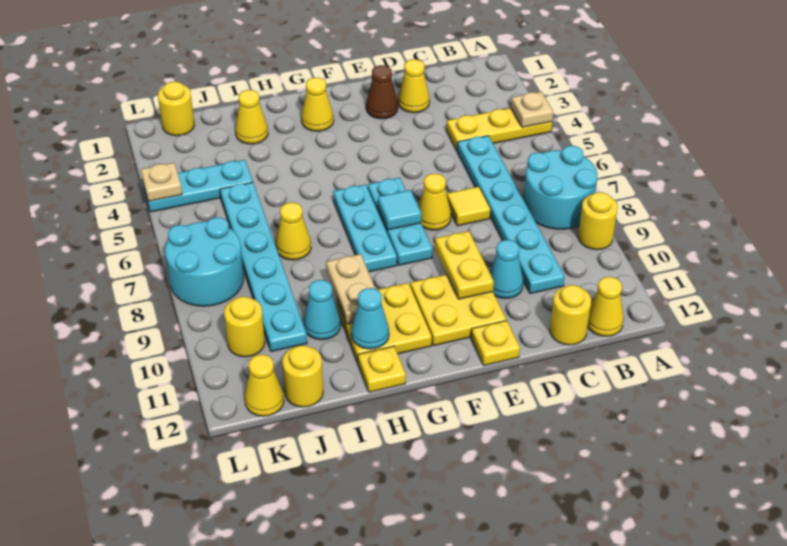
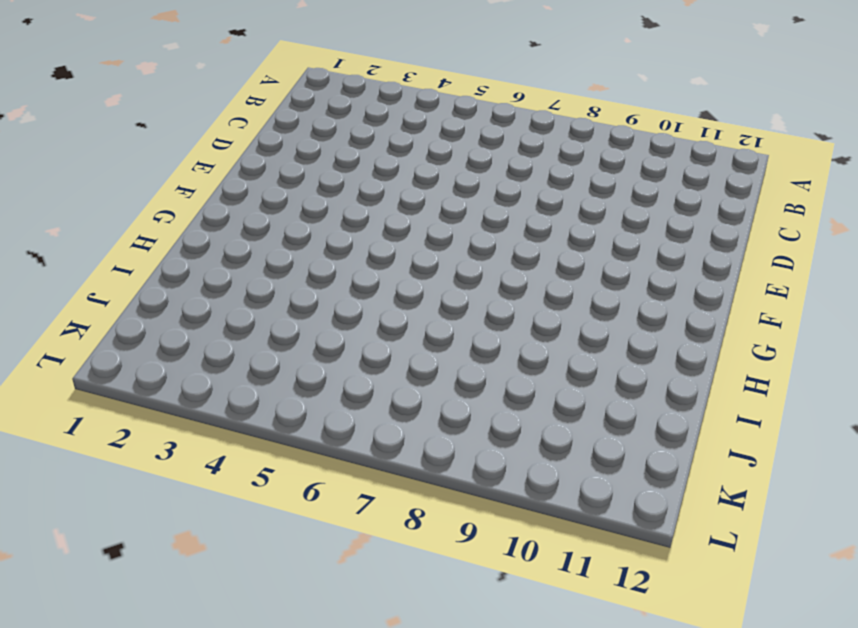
none -> yellow plate A4:C4 level 1
none -> cyan round brick A7:B8 level 1
none -> yellow round brick A9 level 1
none -> yellow cone B12 level 1

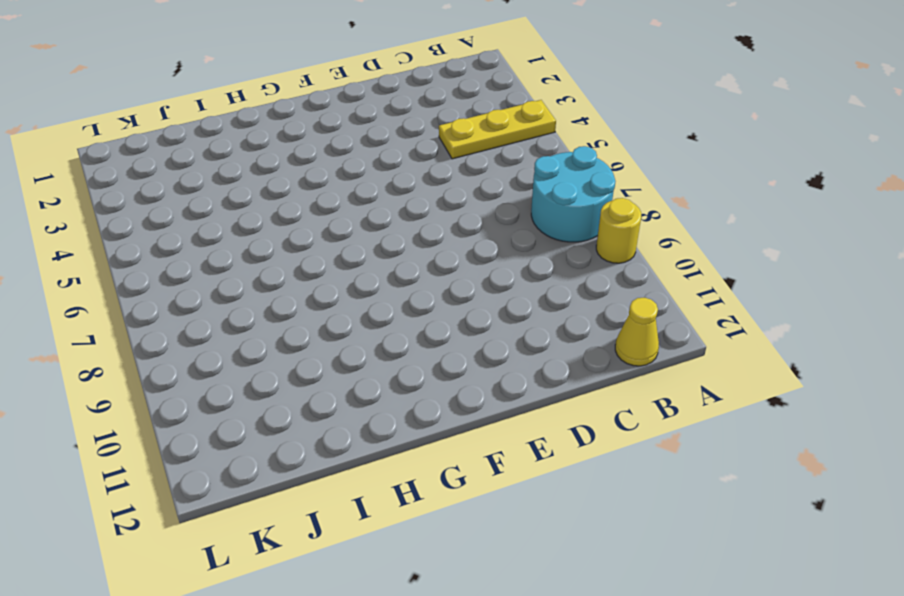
none -> cyan plate C5:C10 level 1
none -> yellow round brick C12 level 1
none -> yellow cone D2 level 1
none -> yellow tile D7 level 1

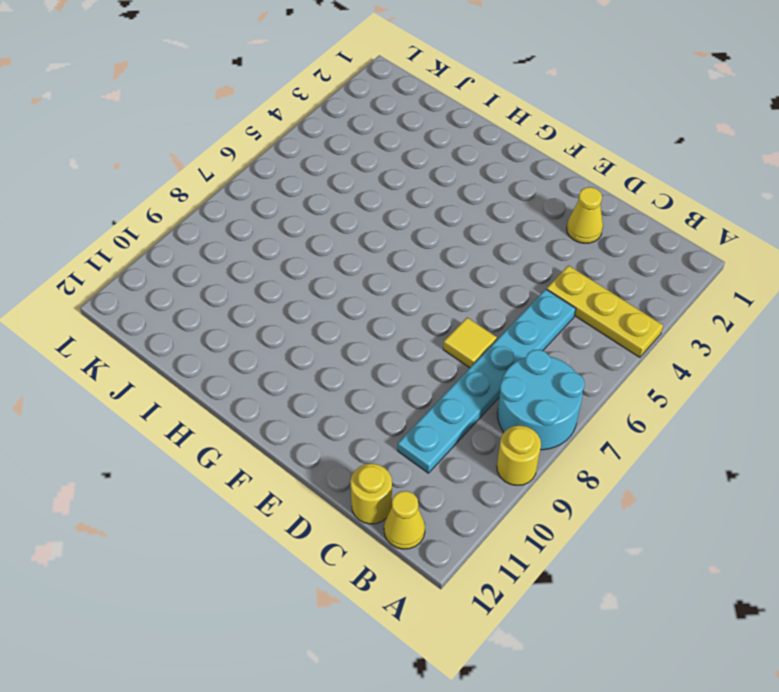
none -> cyan cone D10 level 1
none -> brown cone E2 level 1
none -> yellow cone E7 level 1
none -> yellow plate E10:F11 level 1

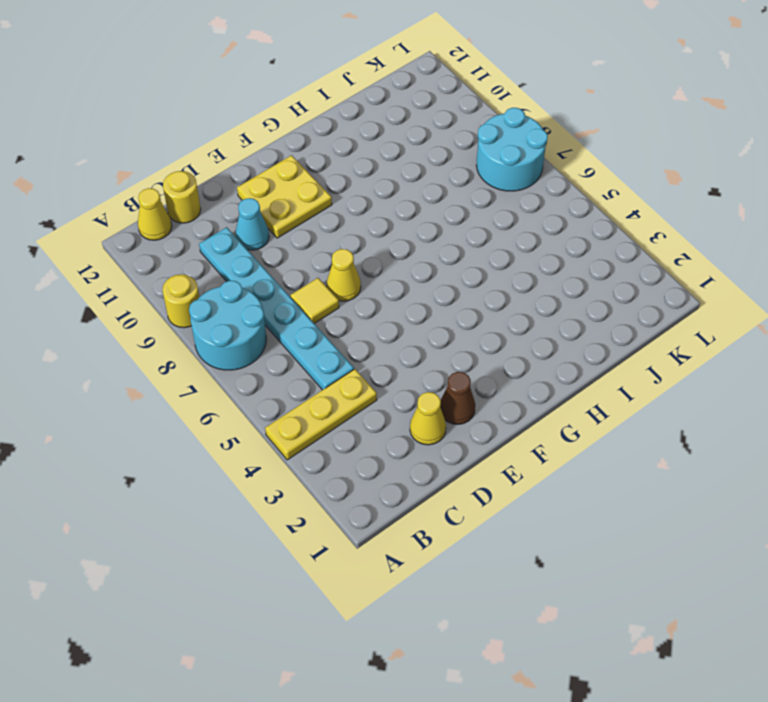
none -> yellow plate E12 level 1
none -> cyan plate F6:F8 level 1
none -> yellow cone G2 level 1
none -> cyan plate G6:G8 level 1

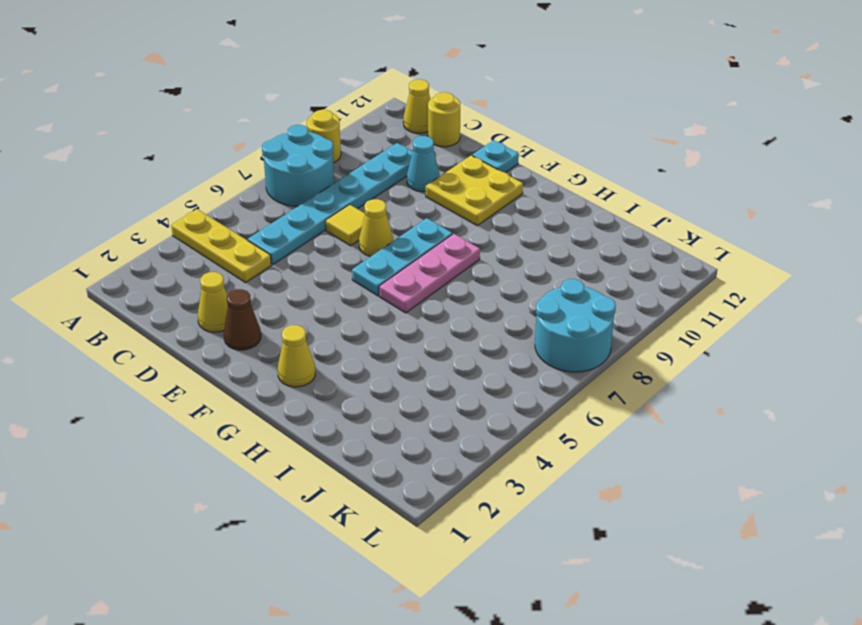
cyan plate E12 level 1 -> yellow plate E12 level 1
pink plate G6:G8 level 1 -> cyan plate G6:G8 level 1
none -> yellow plate G10:H11 level 1
none -> yellow plate H12 level 1
none -> yellow cone I2 level 1
none -> yellow cone I7 level 1

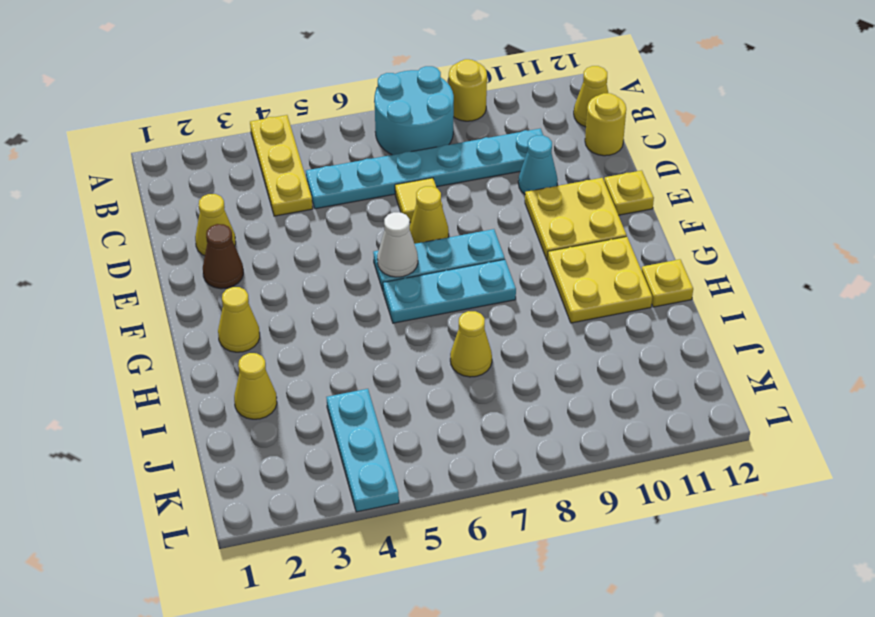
white cone F6 level 2 -> none
none -> cyan cone I10 level 1
none -> cyan plate J5:J10 level 1
none -> yellow round brick J12 level 1
none -> yellow round brick K1 level 1

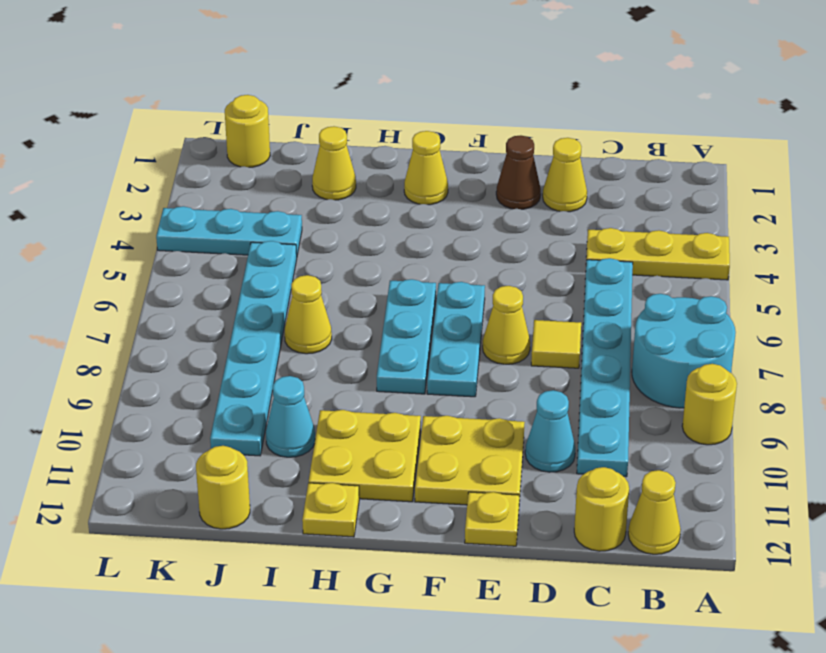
none -> cyan round brick K7:L8 level 1
none -> yellow round brick K10 level 1
none -> yellow cone K12 level 1
none -> tan plate A4 level 2

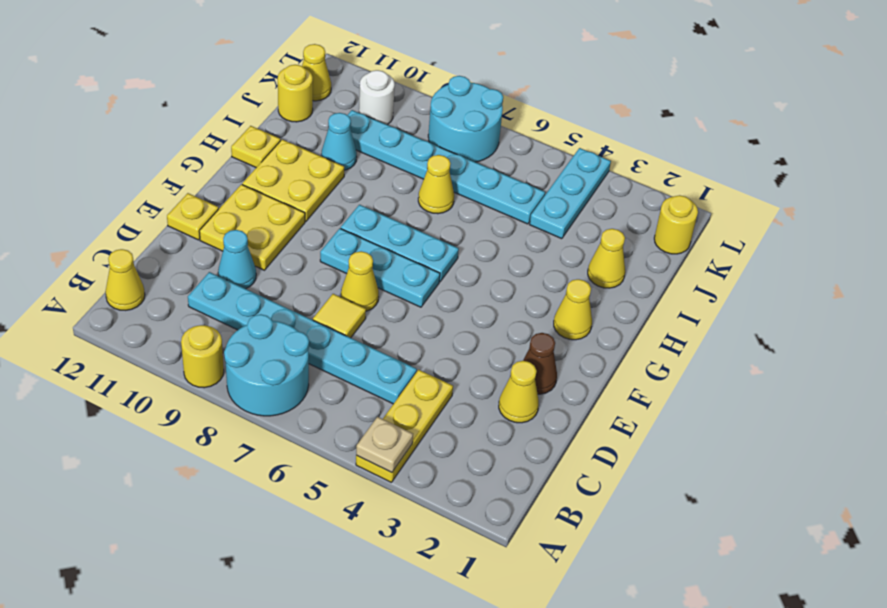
white round brick K10 level 1 -> yellow round brick K10 level 1
none -> yellow round brick C12 level 1
none -> yellow plate E9:E10 level 2
none -> cyan tile F7 level 2
none -> tan plate H9:H10 level 2

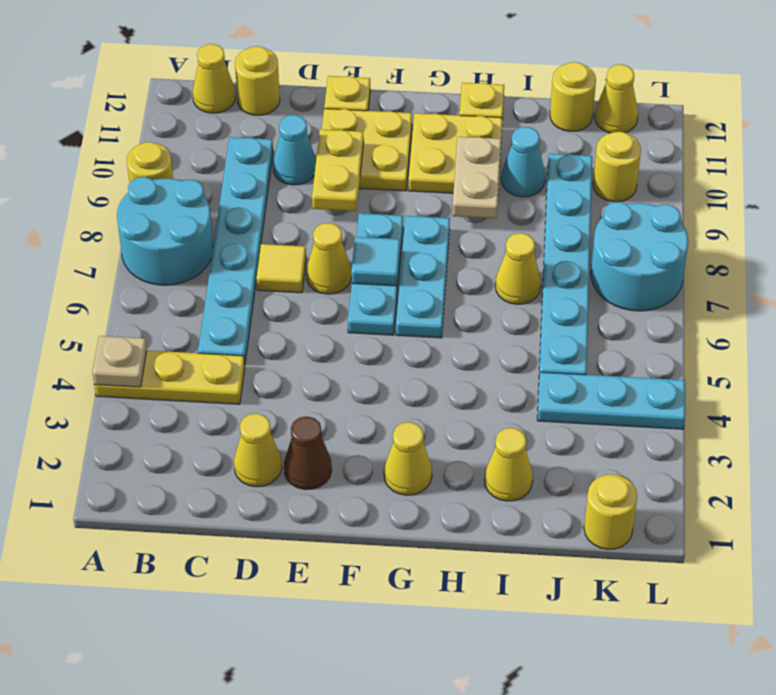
none -> cyan cone H11 level 2
none -> tan plate L4 level 2

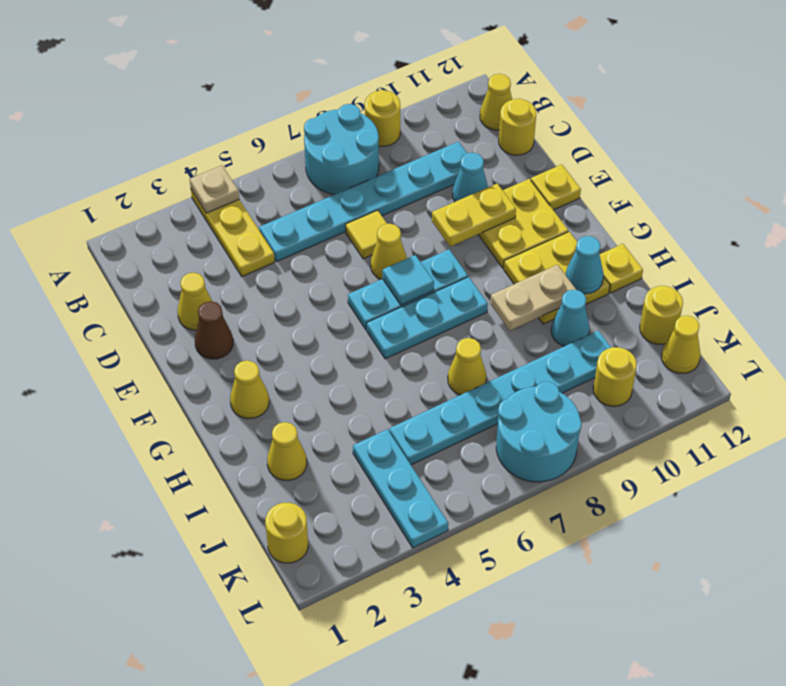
none -> tan plate L4 level 2

